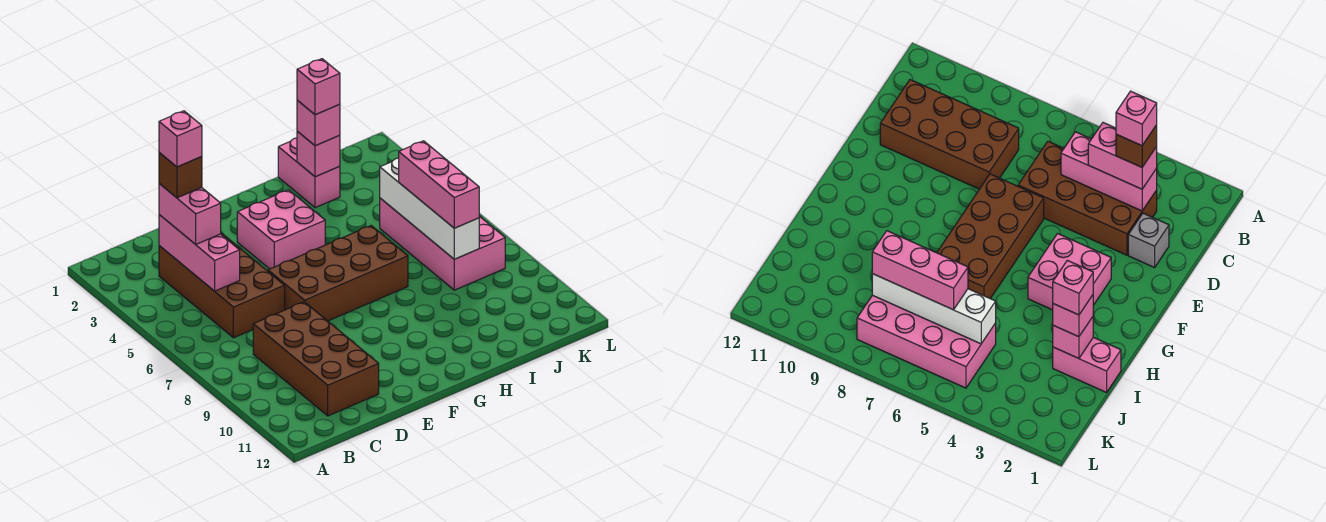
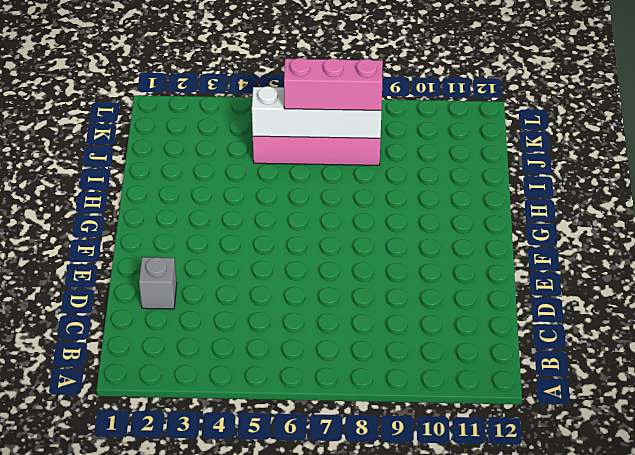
none -> brown brick C3:D6 level 1
none -> brown brick C8:D11 level 1
none -> brown brick E6:H7 level 1

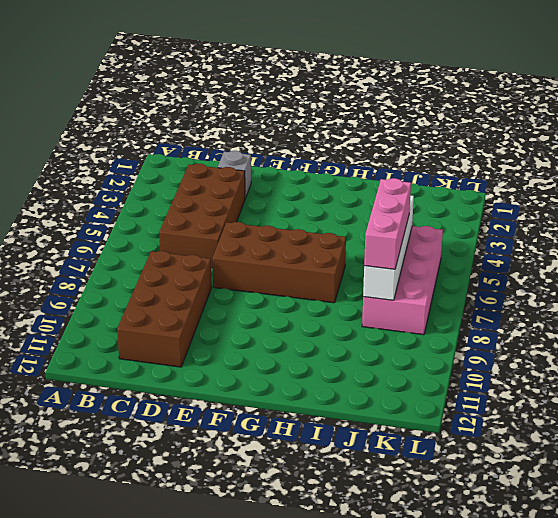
none -> pink brick F3:G4 level 1
none -> pink brick I1:I2 level 1
none -> pink brick C3:C5 level 2

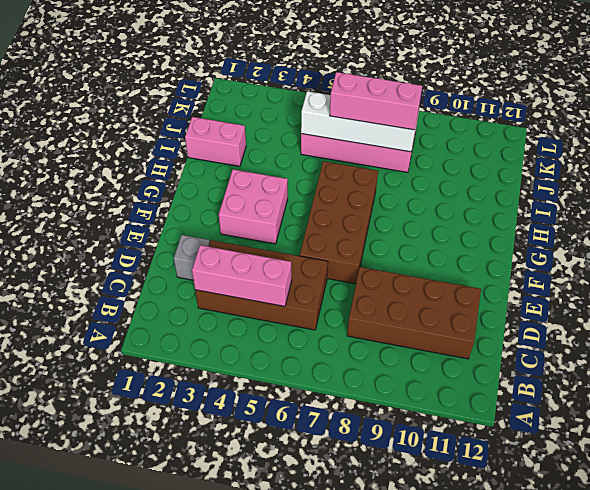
none -> pink brick I2 level 2
none -> pink brick C3:C4 level 3
none -> pink brick I2 level 3

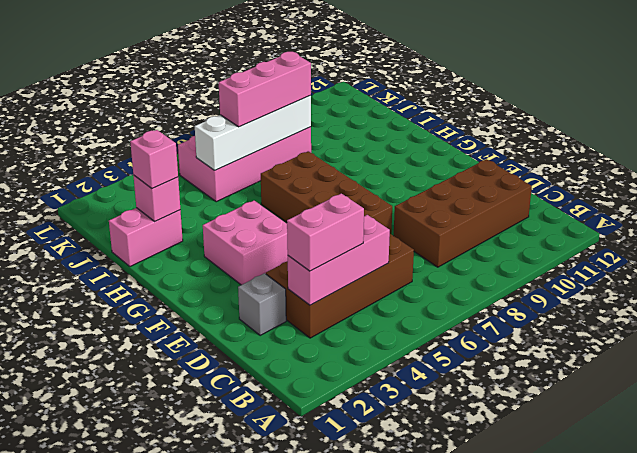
none -> brown brick C3 level 4
none -> pink brick I2 level 4
none -> pink brick C3 level 5

